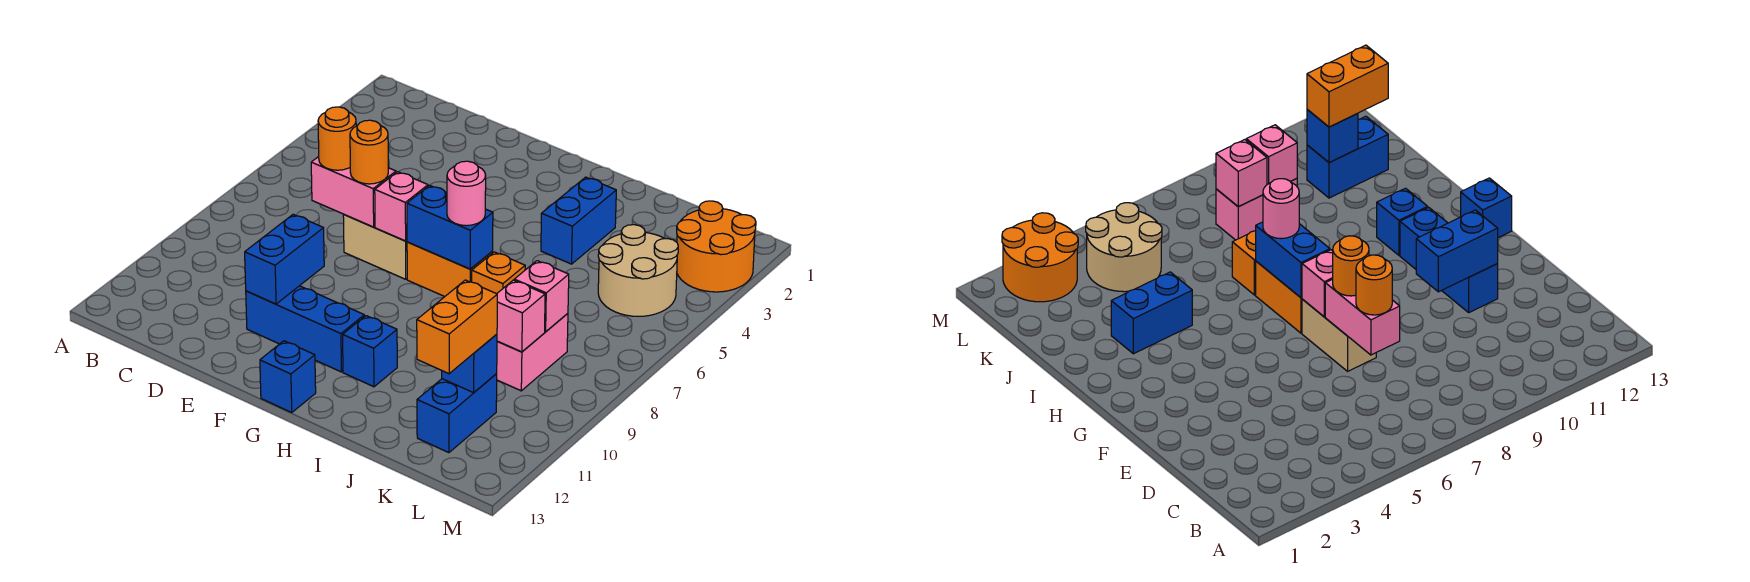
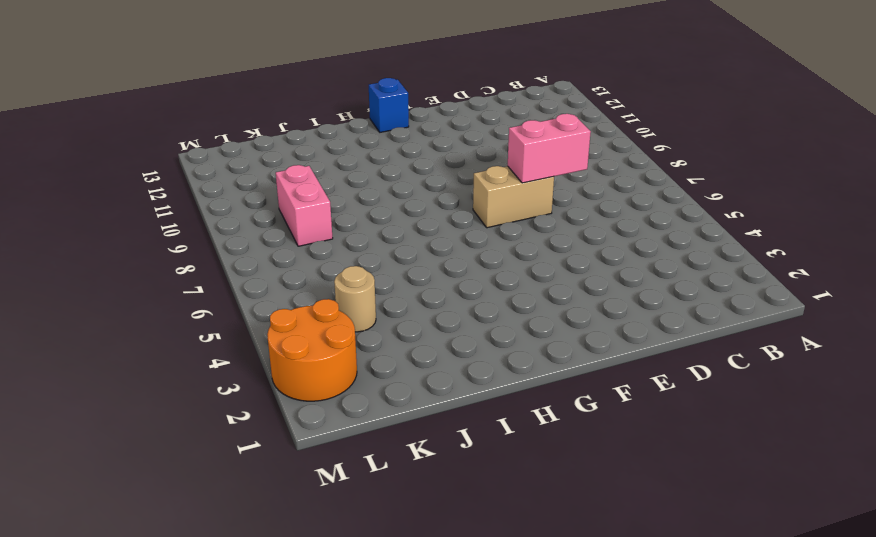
tan round brick K4 level 1 -> tan round brick K4:L5 level 1
none -> blue brick E11:G11 level 1
none -> orange brick G7:H7 level 1
none -> blue brick H11 level 1

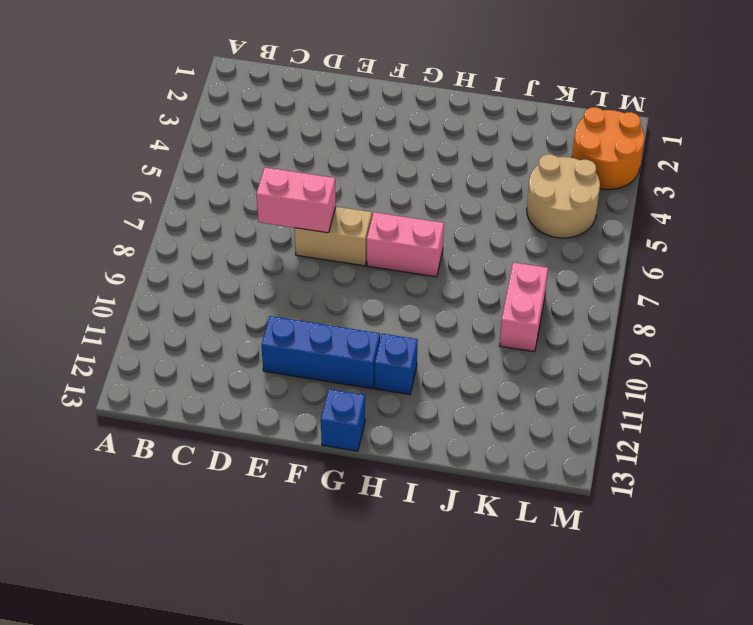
pink brick G7:H7 level 1 -> orange brick G7:H7 level 1
none -> blue brick I3:I4 level 1
none -> orange brick I7 level 1
none -> blue brick K11:K12 level 1

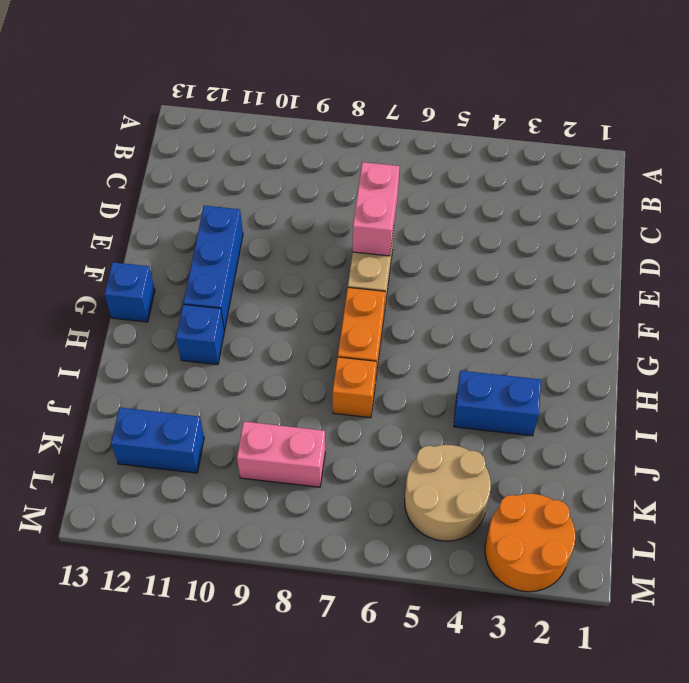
none -> blue brick E10:E11 level 2
none -> pink brick F7 level 2
none -> blue brick G7:H7 level 2

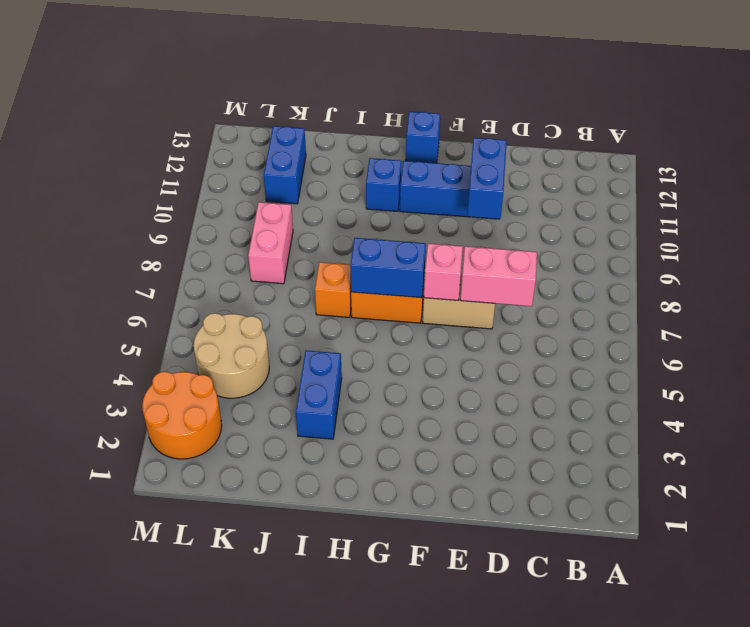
none -> pink brick K8 level 2
none -> pink brick K9 level 2
none -> blue brick K11 level 2

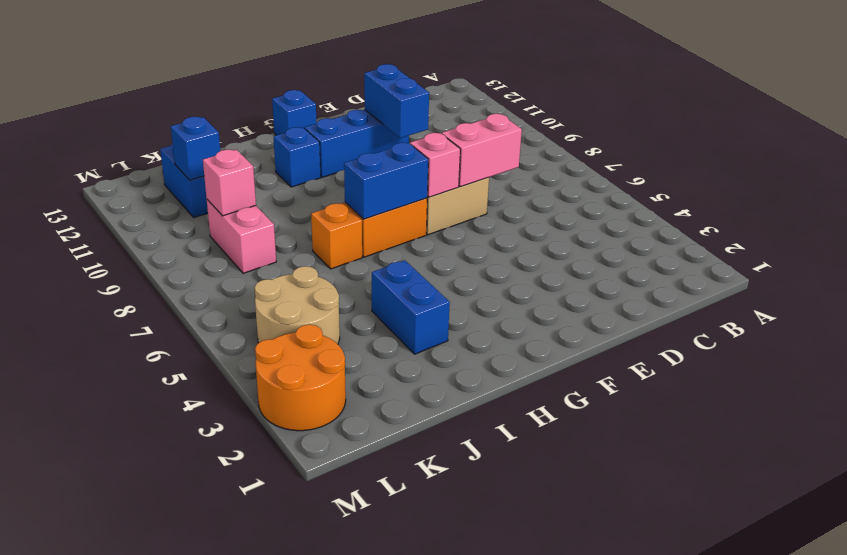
none -> pink brick K8 level 2
none -> orange round brick D7 level 3
none -> orange round brick E7 level 3

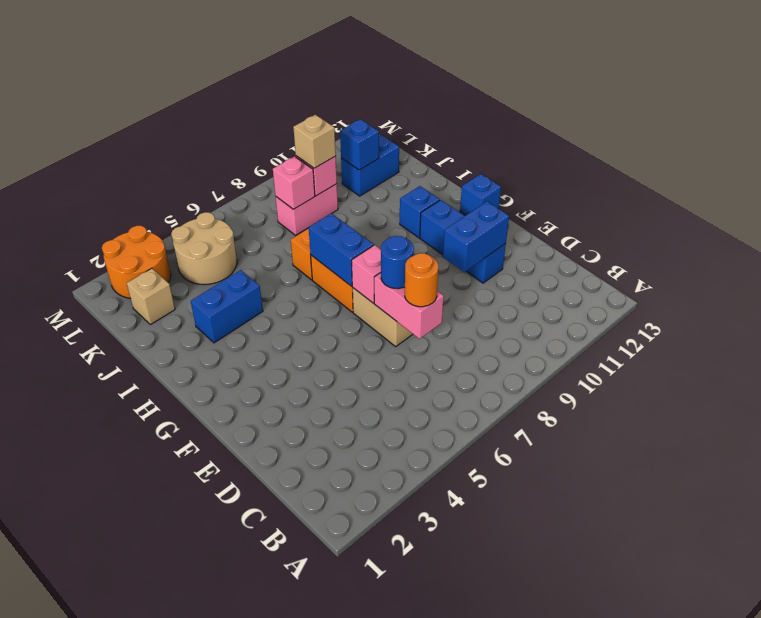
blue round brick E7 level 3 -> orange round brick E7 level 3
tan brick K2 level 1 -> none
tan brick K9 level 3 -> none
none -> pink round brick H7 level 3
none -> orange brick K11:K12 level 3

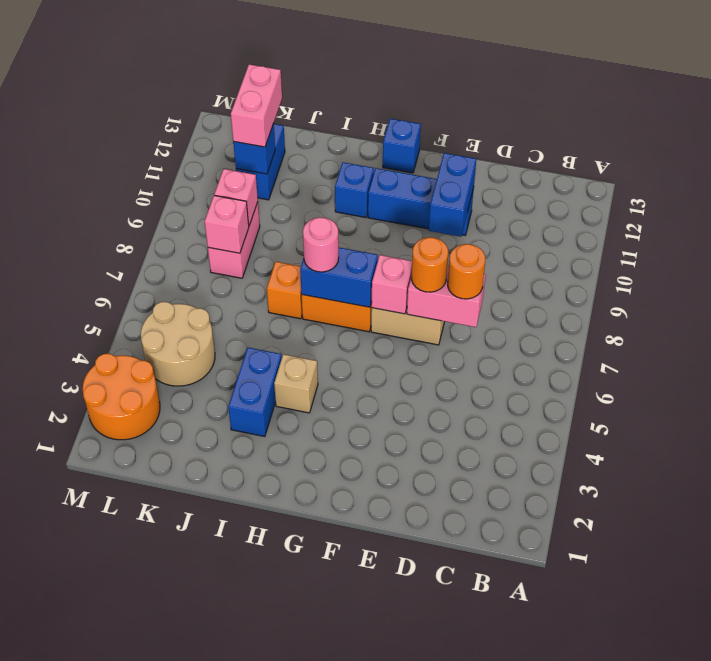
tan brick H4 level 1 -> none
pink brick K11:K12 level 3 -> orange brick K11:K12 level 3

